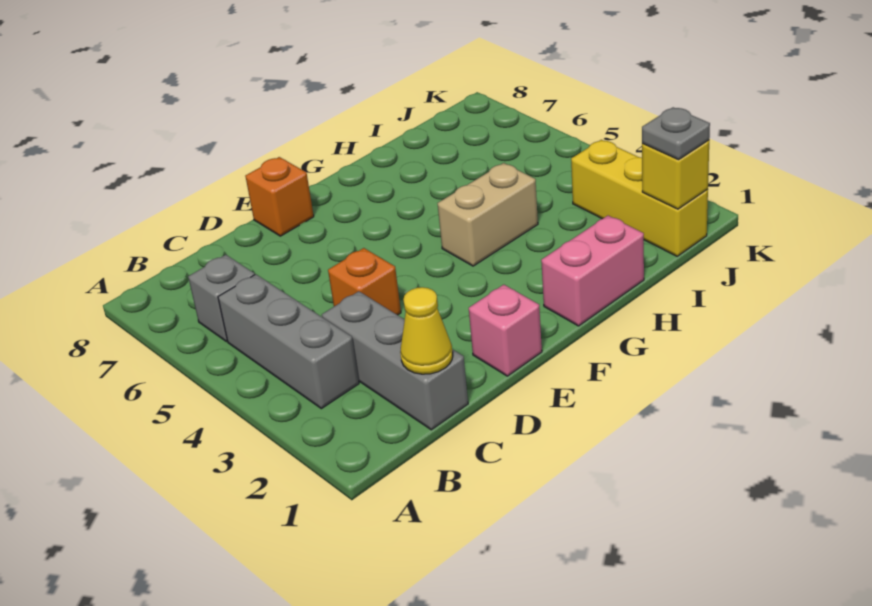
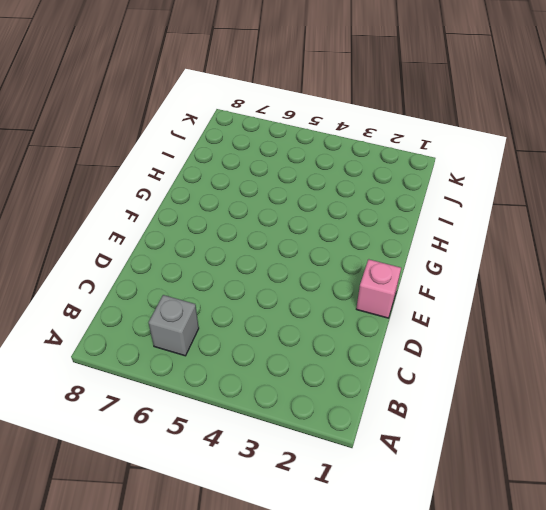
none -> grey brick B3:B5 level 1
none -> grey brick C1:C3 level 1
none -> orange brick D4 level 1

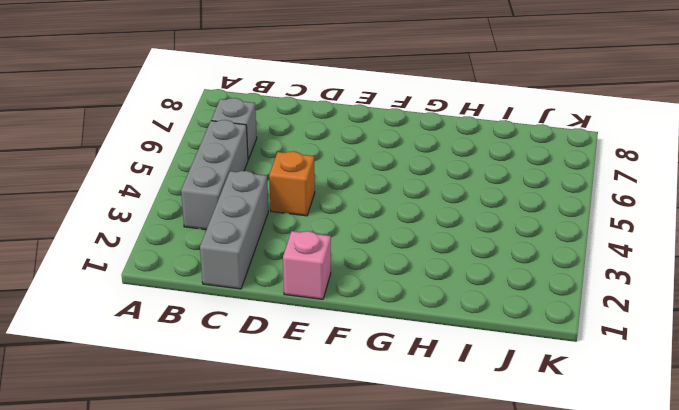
none -> orange brick E8 level 1
none -> pink brick G1:H1 level 1
none -> tan brick G4:H4 level 1

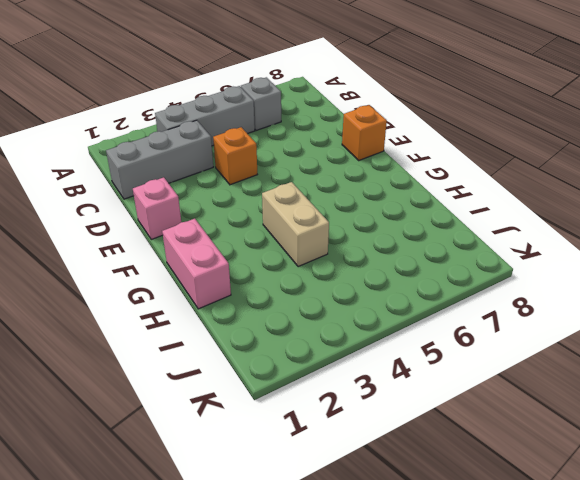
none -> yellow brick J1:J3 level 1
none -> yellow cone C1 level 2
none -> yellow brick J1 level 2

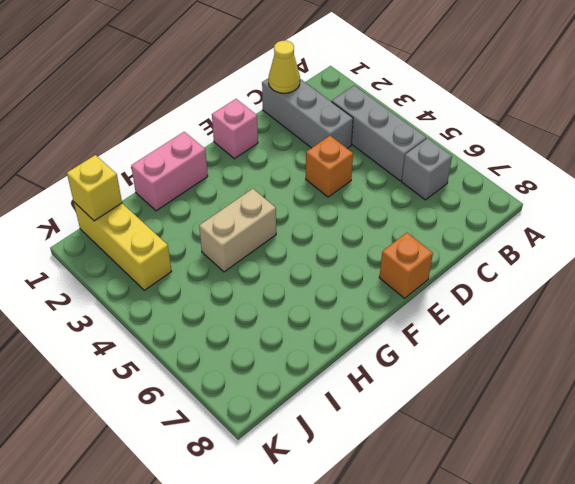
none -> grey plate J1 level 3

